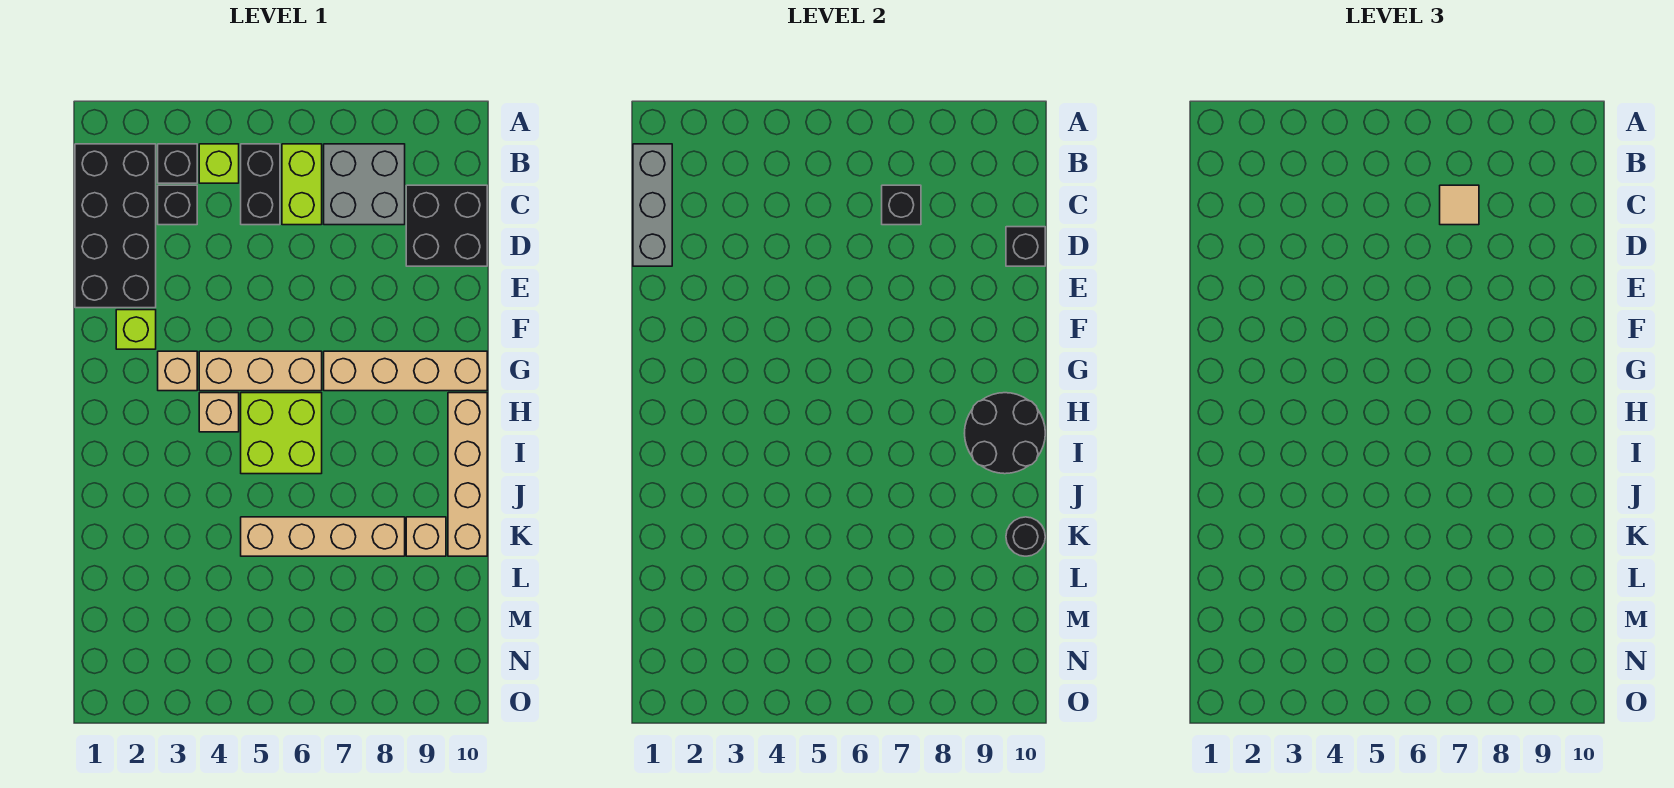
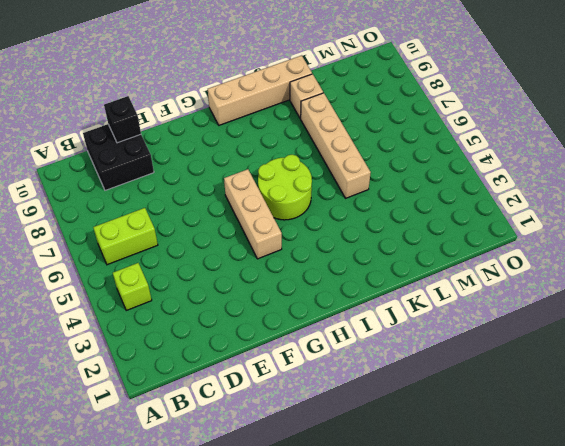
lime round brick H5:I6 level 1 -> lime brick H5:I6 level 1
none -> black brick B1:E2 level 1
none -> black brick B3 level 1
none -> black brick B5:C5 level 1

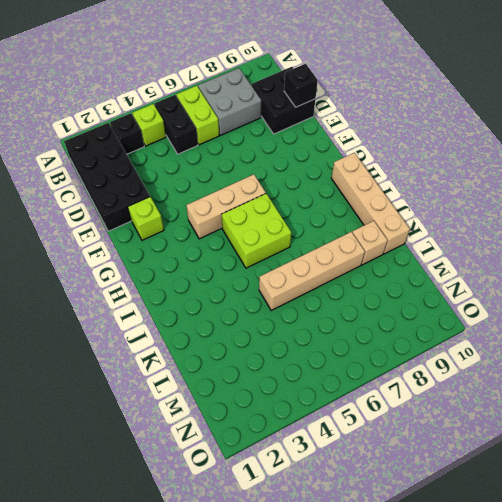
none -> black brick C3 level 1
none -> tan brick G3 level 1
none -> tan brick G7:G10 level 1

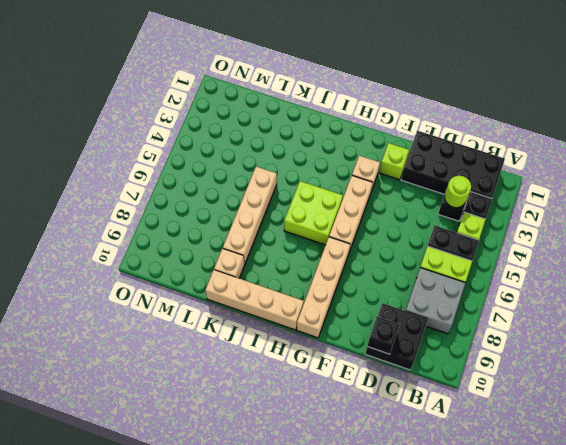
lime round brick C3 level 2 -> none
none -> tan brick H4 level 1
none -> grey brick B1:D1 level 2
none -> black brick C7 level 2

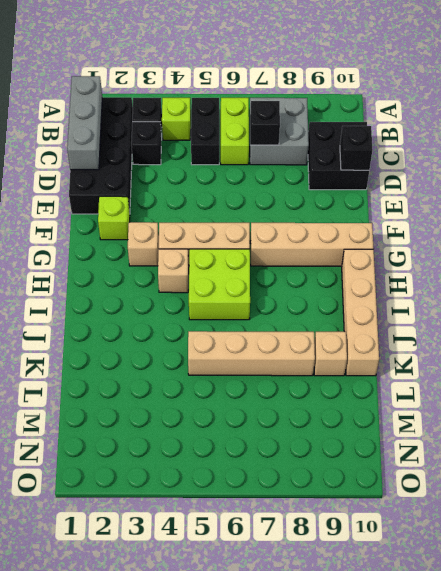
none -> black round brick H9:I10 level 2
none -> black round brick K10 level 2
none -> tan tile C7 level 3

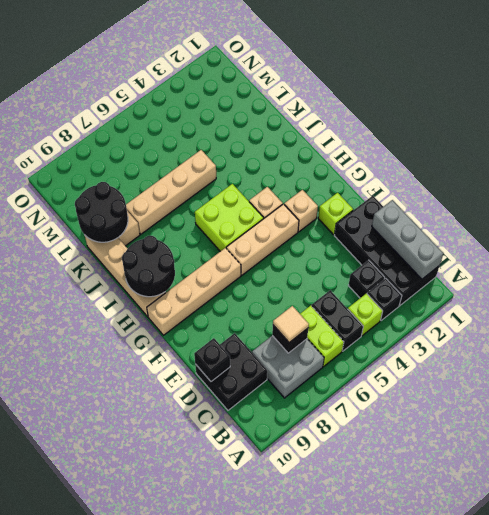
black round brick K9:L10 level 2 -> black round brick K10 level 2

